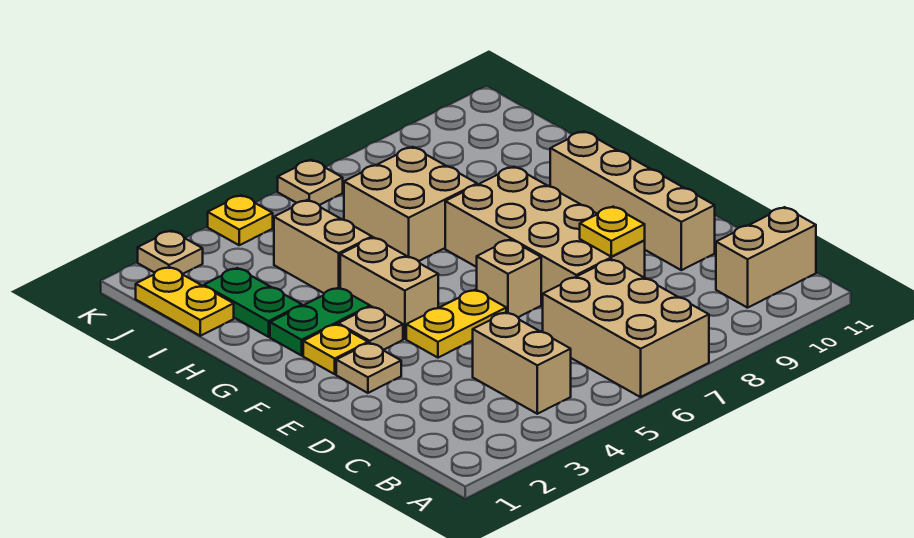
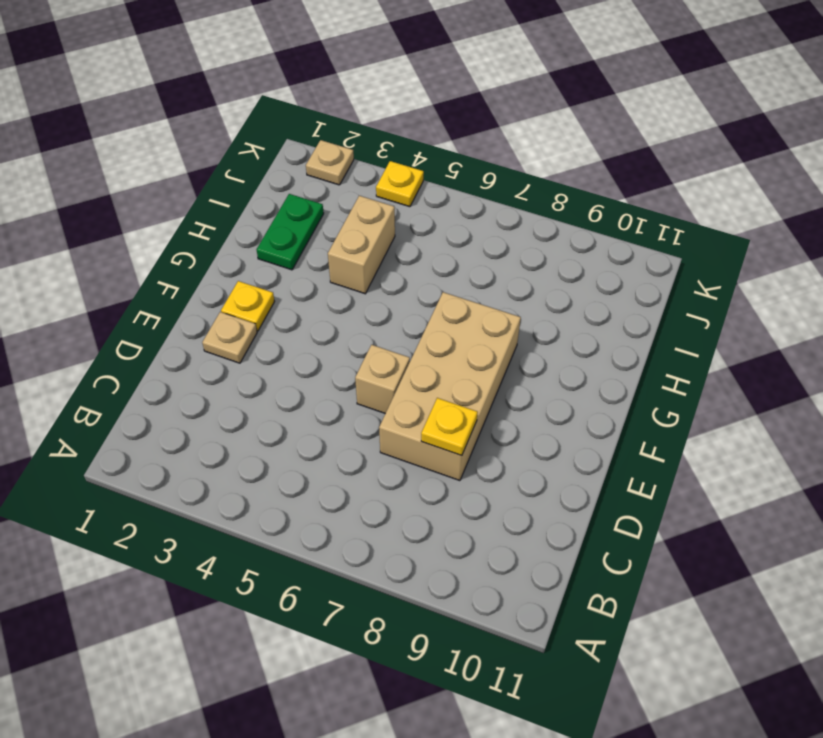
none -> tan brick A6:C7 level 1
none -> tan brick B4:C4 level 1
none -> tan brick B10:B11 level 1

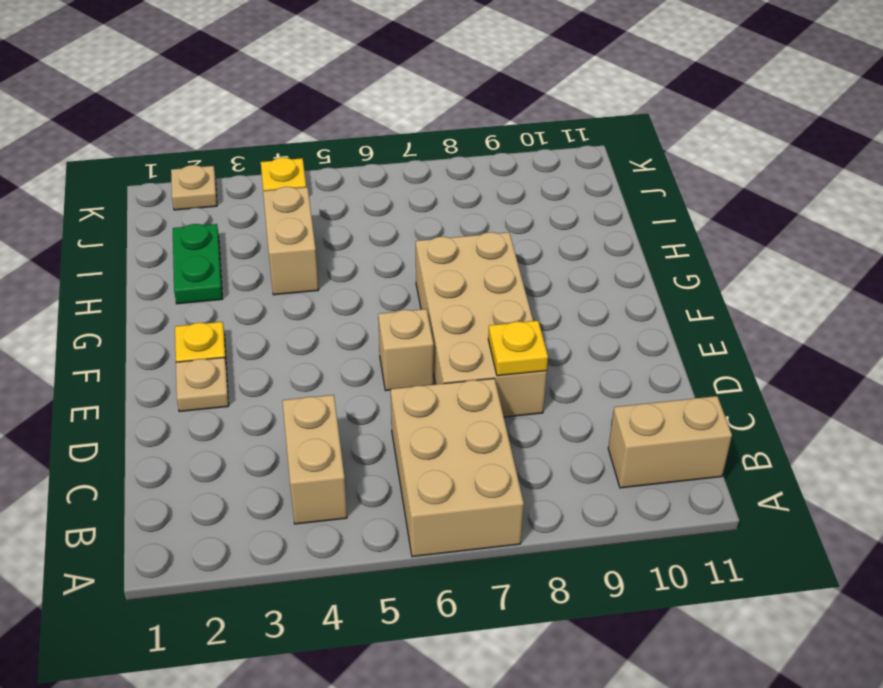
none -> tan brick D10:G10 level 1
none -> yellow plate E4:E5 level 1
none -> tan plate F3 level 1

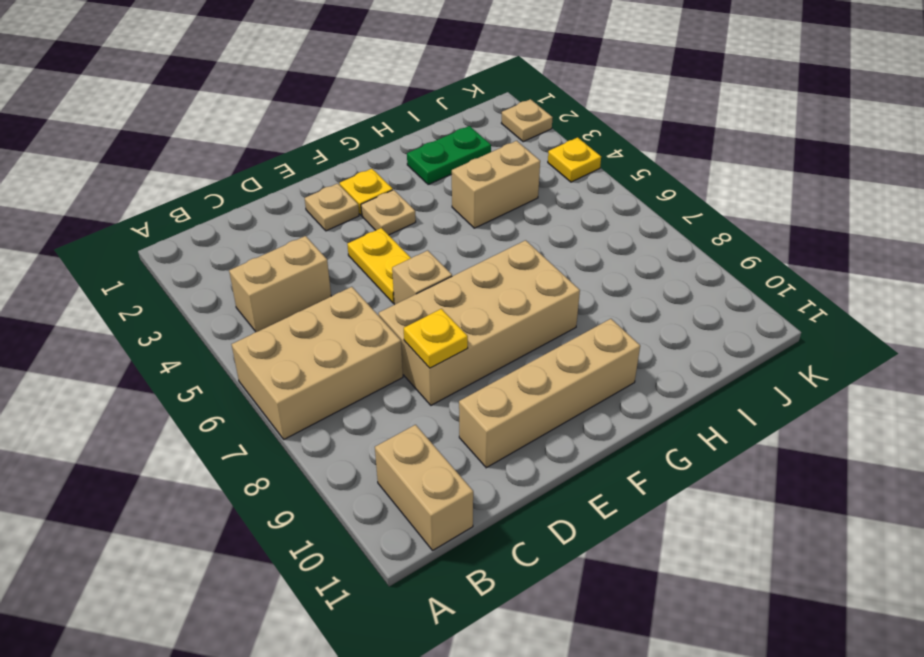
none -> tan brick F4:G4 level 1
none -> green plate G2:G3 level 1
none -> tan brick H6:I7 level 1

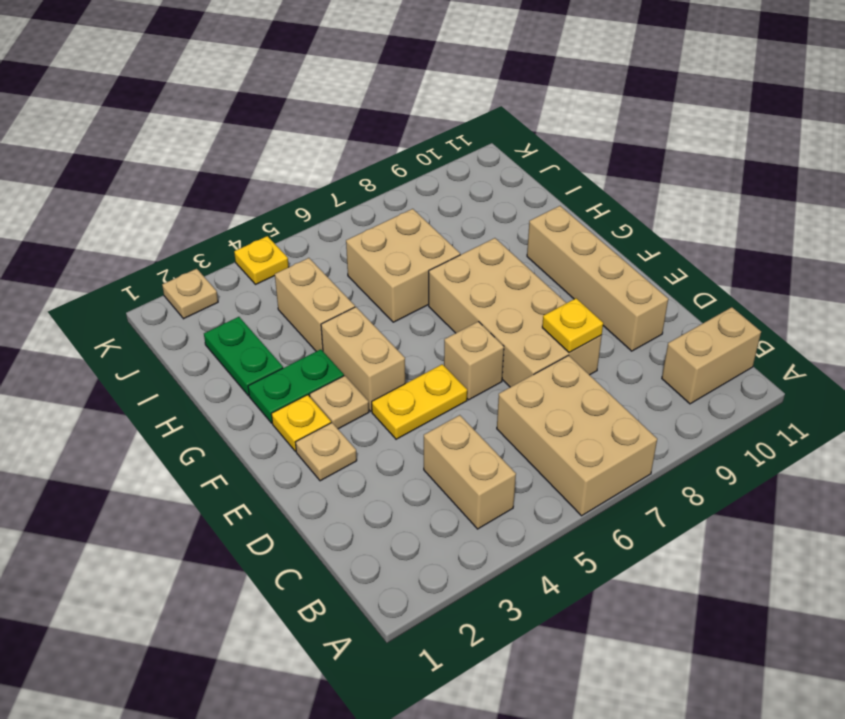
none -> yellow plate I1:J1 level 1
none -> tan plate K6 level 1

